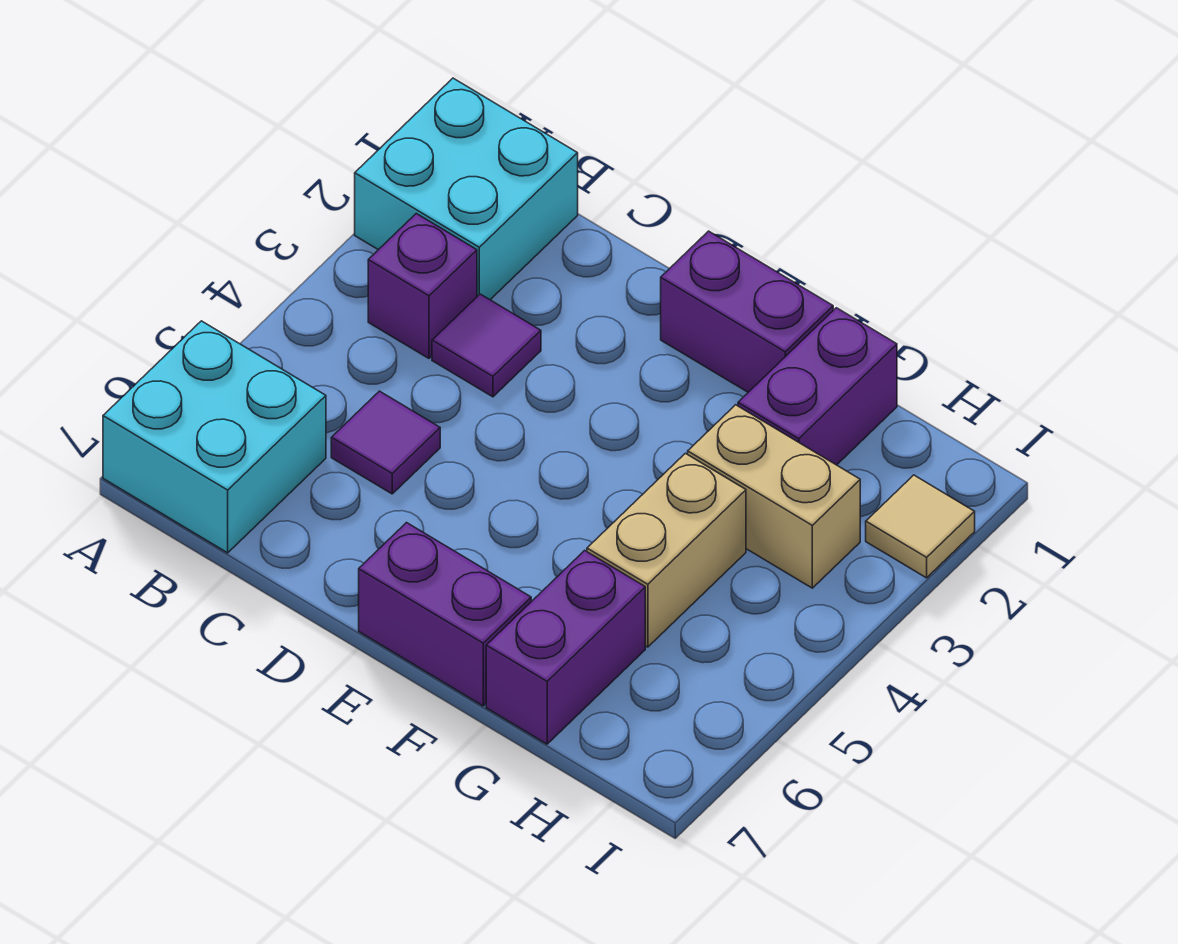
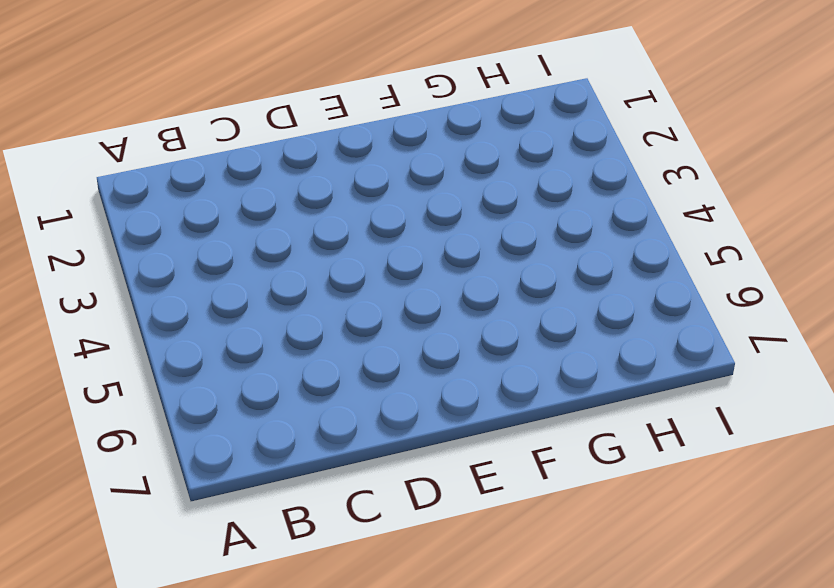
none -> cyan brick A1:B2 level 1
none -> cyan brick A6:B7 level 1
none -> purple brick B3 level 1

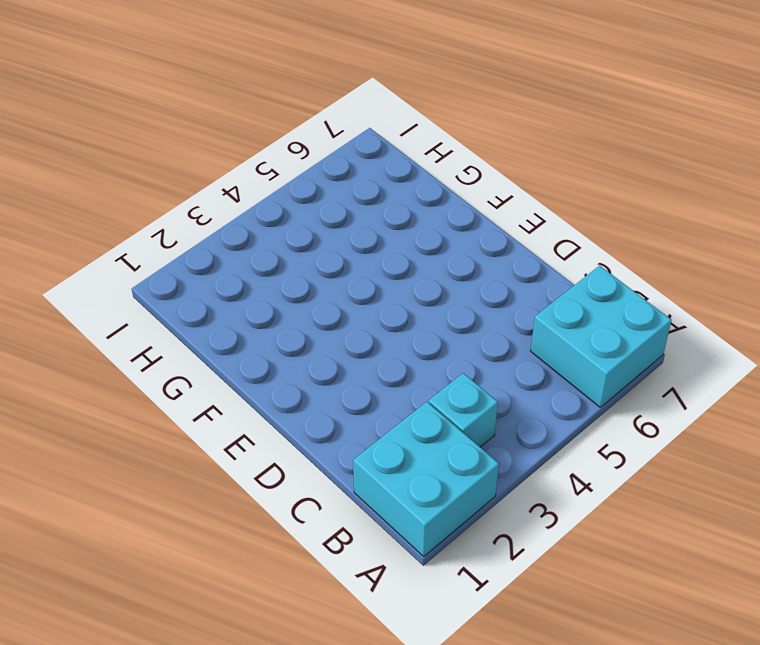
cyan brick B3 level 1 -> purple brick B3 level 1
none -> purple tile C3 level 1
none -> purple tile C5 level 1
none -> purple brick E1:F1 level 1

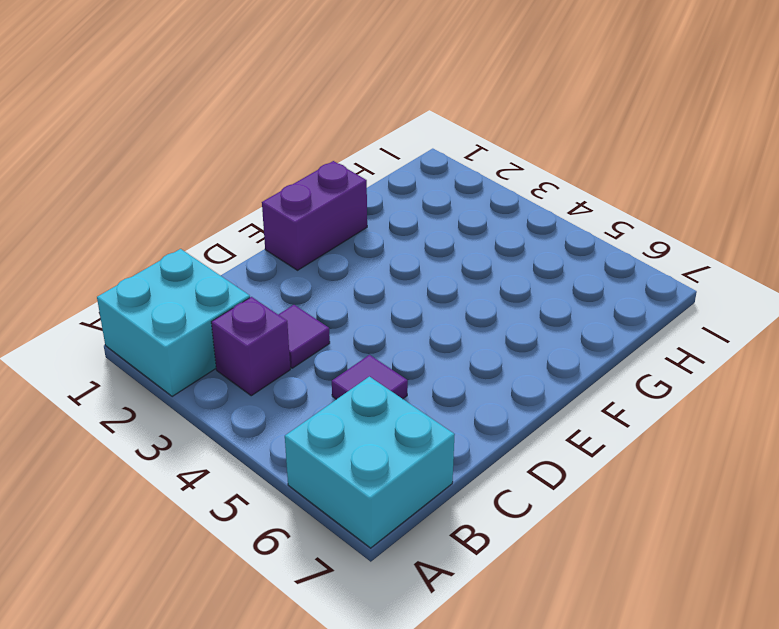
none -> purple brick E7:F7 level 1
none -> purple brick G1:G2 level 1
none -> tan brick G3:H3 level 1

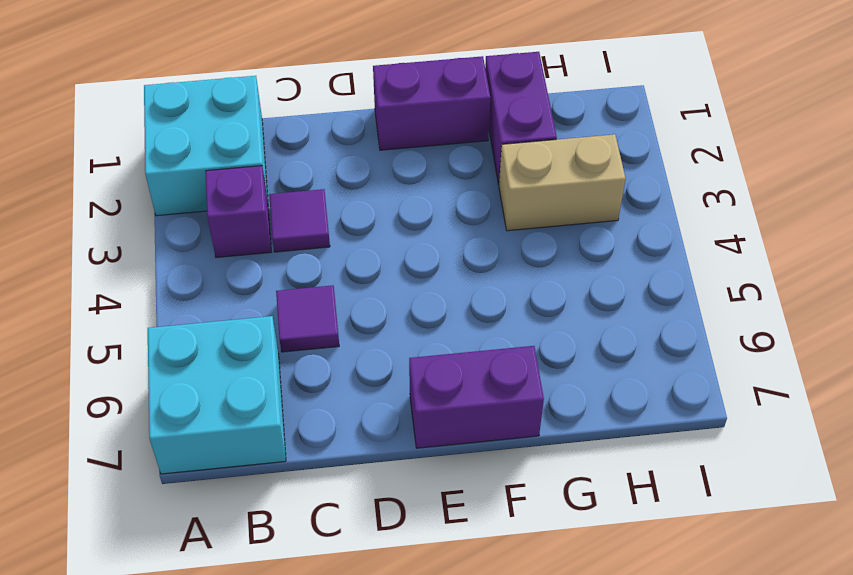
none -> tan brick G4:G5 level 1
none -> purple brick G6:G7 level 1
none -> tan tile I2 level 1

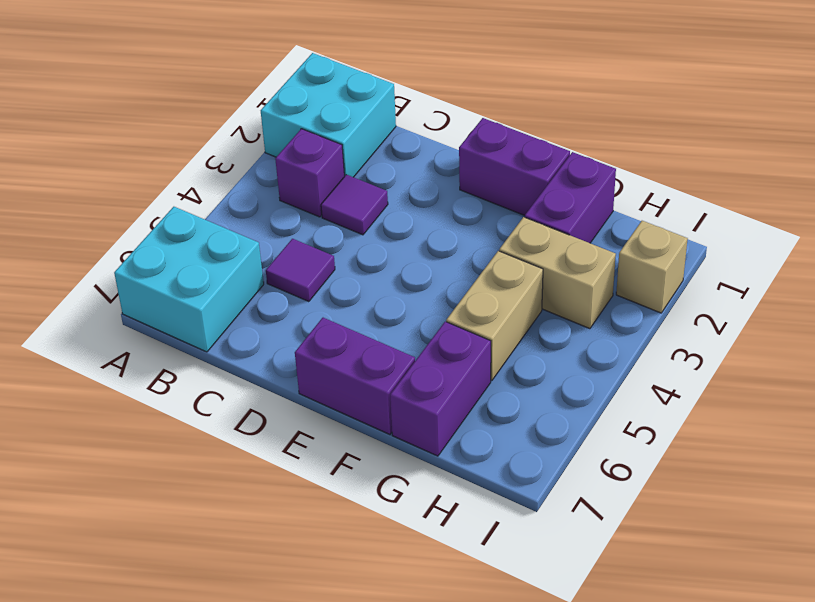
tan brick I2 level 1 -> tan tile I2 level 1

